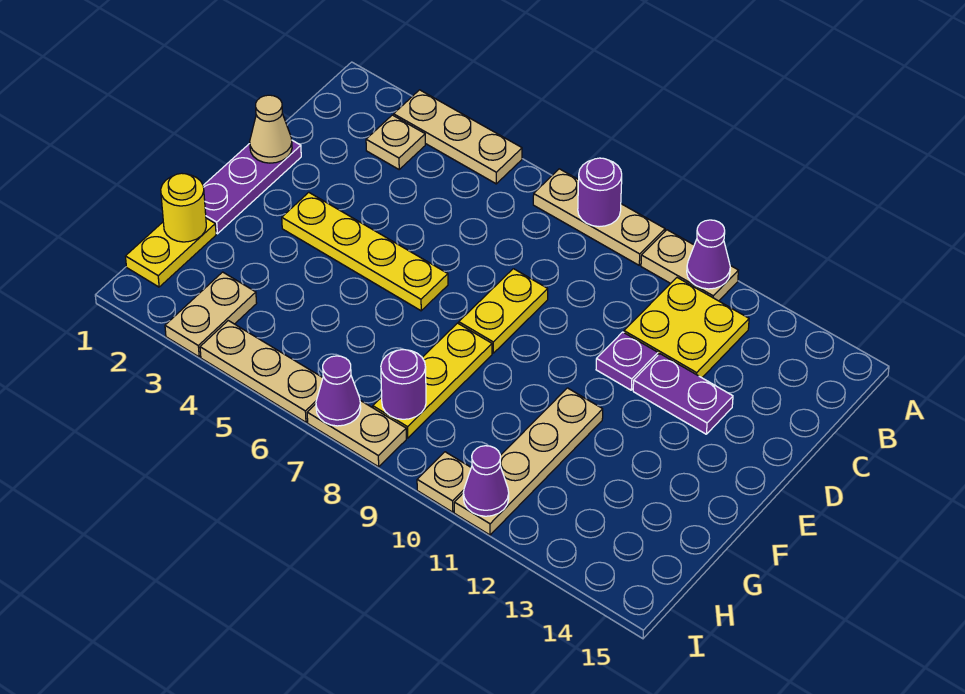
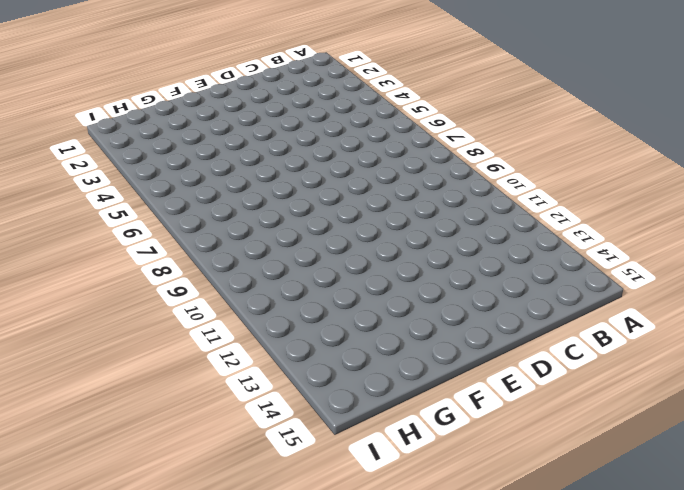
none -> tan plate A3:A5 level 1
none -> tan plate A7:A9 level 1
none -> tan plate A10:A11 level 1

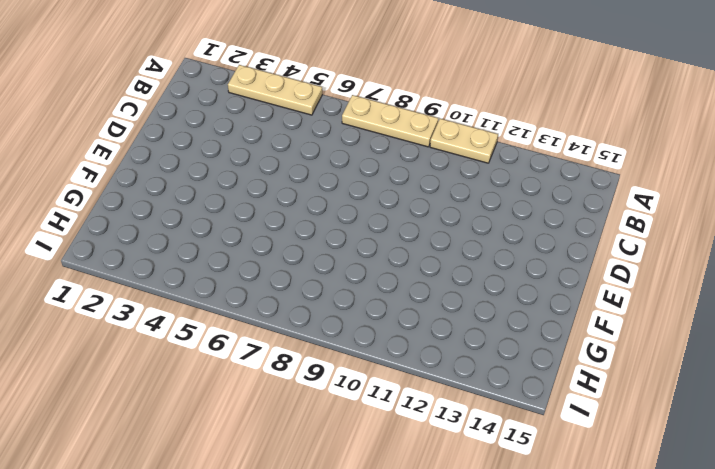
none -> tan plate B3 level 1
none -> yellow plate B11:C12 level 1
none -> purple plate D1:F1 level 1

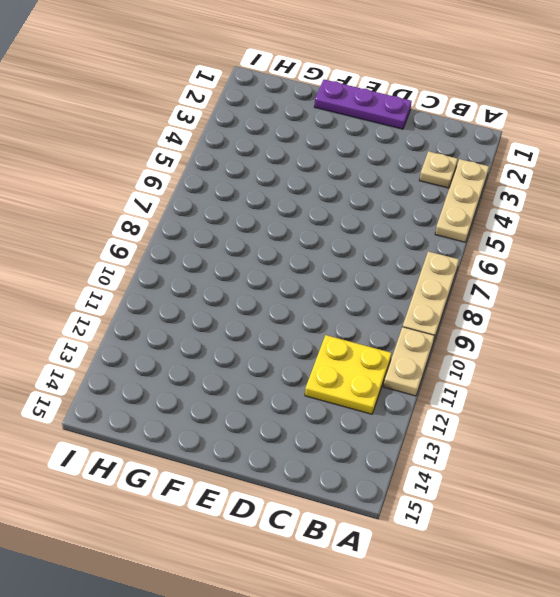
none -> yellow plate D8:E8 level 1
none -> purple plate D11 level 1
none -> purple plate D12:D13 level 1

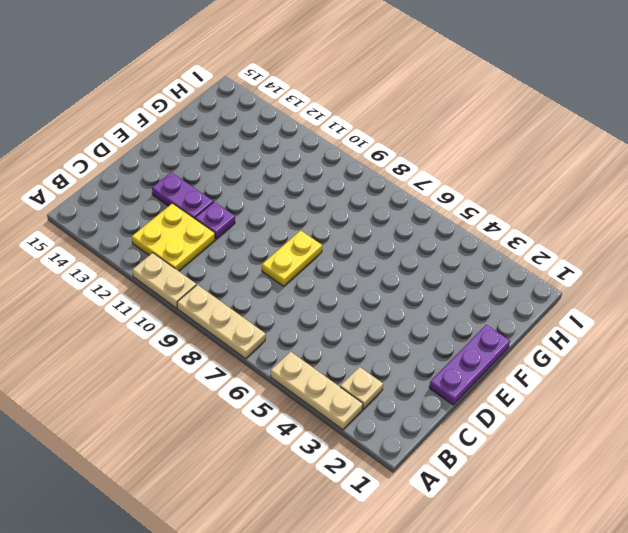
none -> yellow plate E3:E6 level 1
none -> yellow plate F8:H8 level 1
none -> tan plate F11:I11 level 1

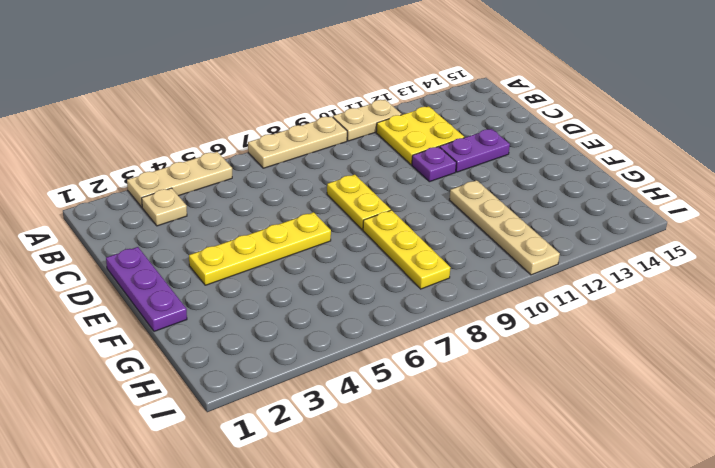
none -> yellow plate G1:H1 level 1
none -> tan plate H3:I3 level 1
none -> tan plate I4:I6 level 1

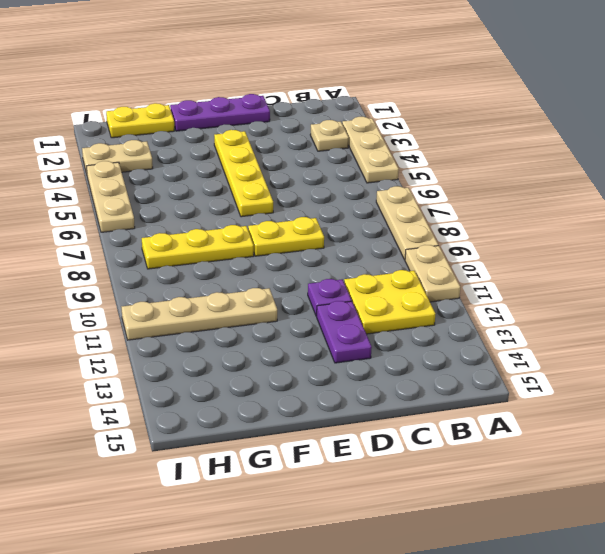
none -> tan plate I7:I8 level 1
none -> tan plate I10 level 1
none -> purple round brick A8 level 2

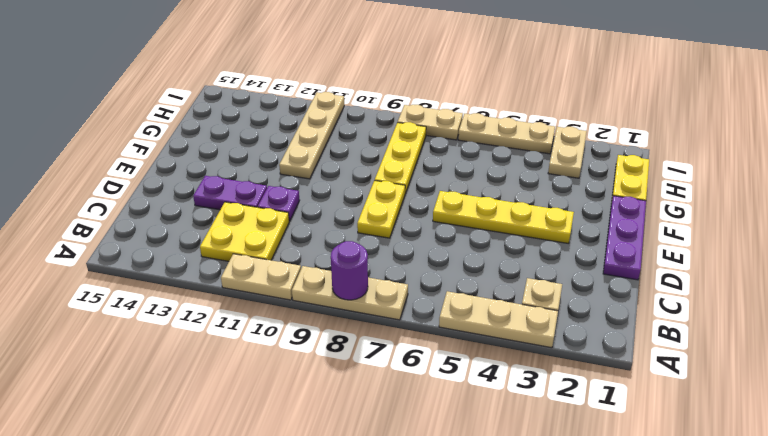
none -> tan plate I10 level 1
none -> purple cone A11 level 2
none -> tan cone D1 level 2

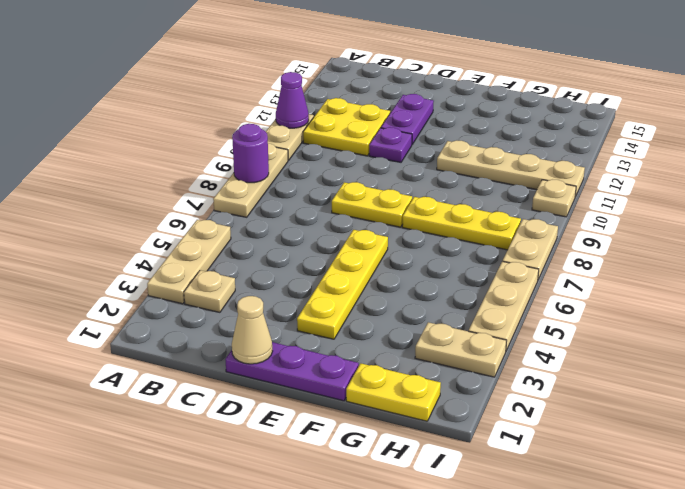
none -> yellow round brick G1 level 2
none -> purple round brick H8 level 2
none -> purple cone I7 level 2

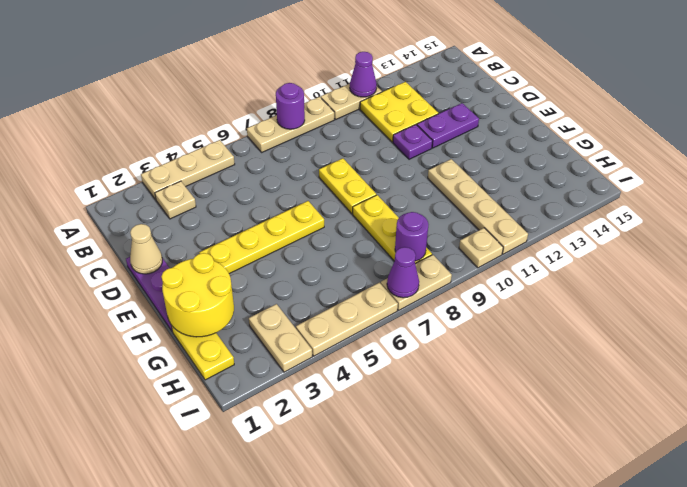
yellow round brick F1:G2 level 2 -> yellow round brick G1 level 2
none -> purple cone I11 level 2

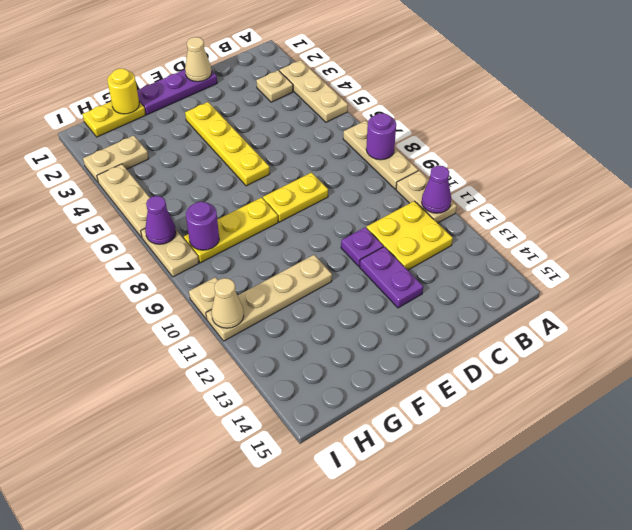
tan cone I11 level 2 -> purple cone I11 level 2

